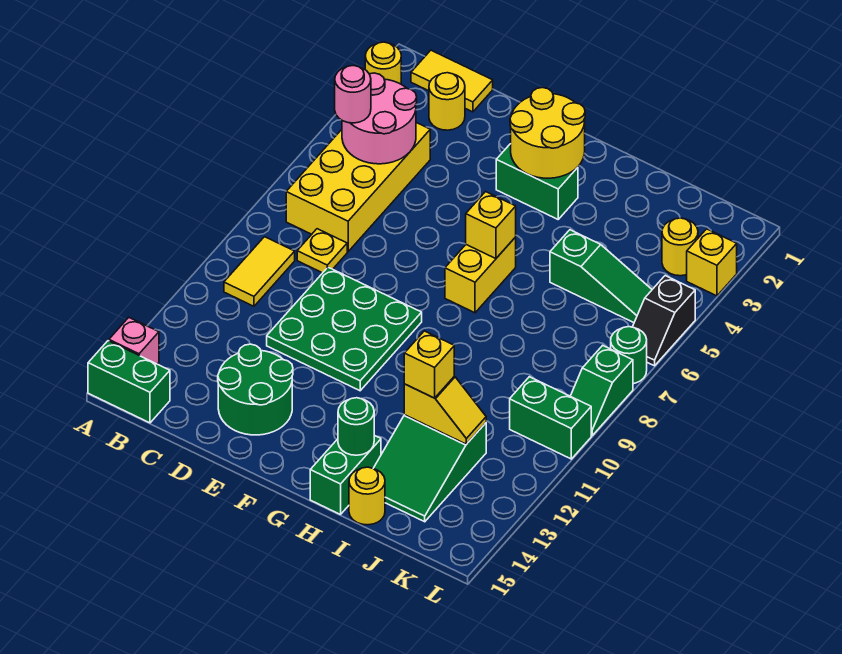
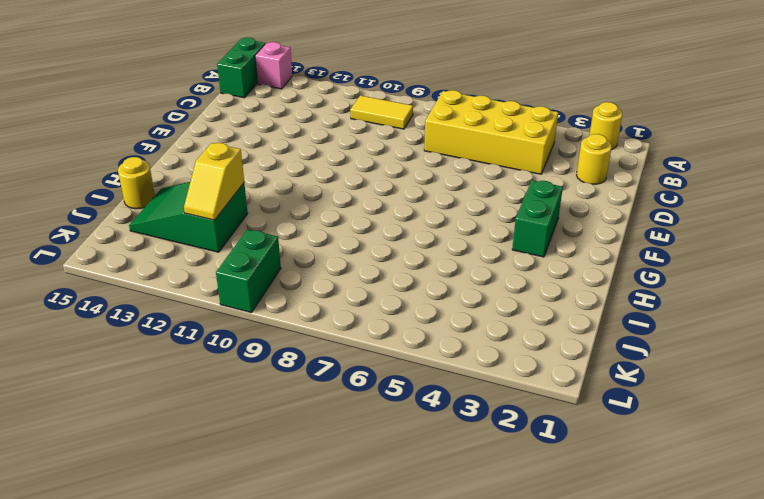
none -> yellow tile B1:C1 level 1
none -> yellow plate C8 level 1
none -> green plate D9:F11 level 1

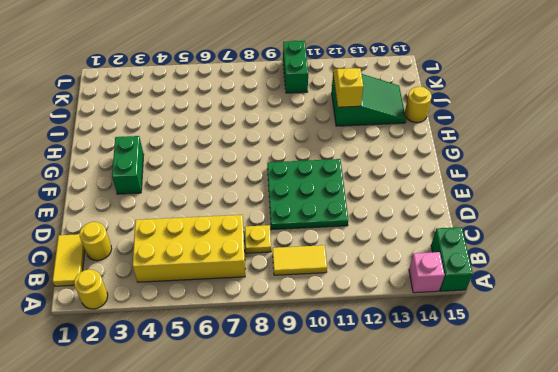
none -> green round brick D13:E14 level 1
none -> yellow brick G6:G7 level 1
none -> green brick H14:H15 level 1

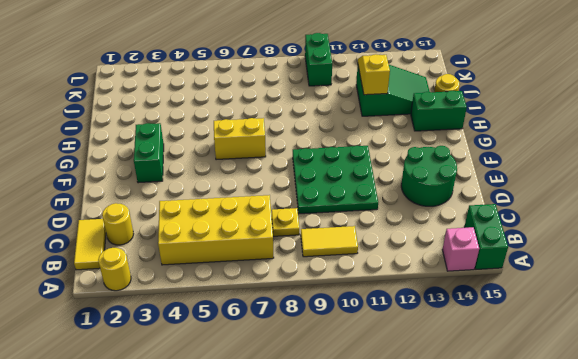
none -> green slope I5:K5 level 1 top I
none -> yellow round brick K3 level 1
none -> yellow brick L3 level 1

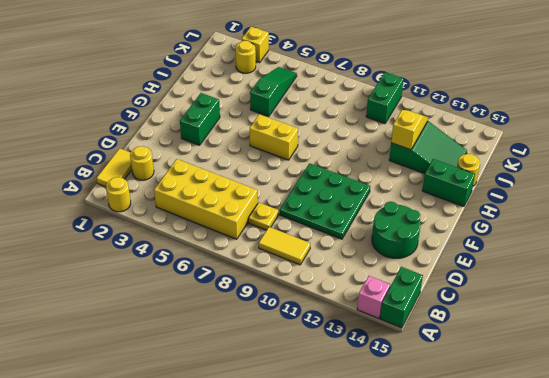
none -> black slope L5:L6 level 1 top 5
none -> green round brick L7 level 1
none -> green slope L8:L9 level 1 top 8

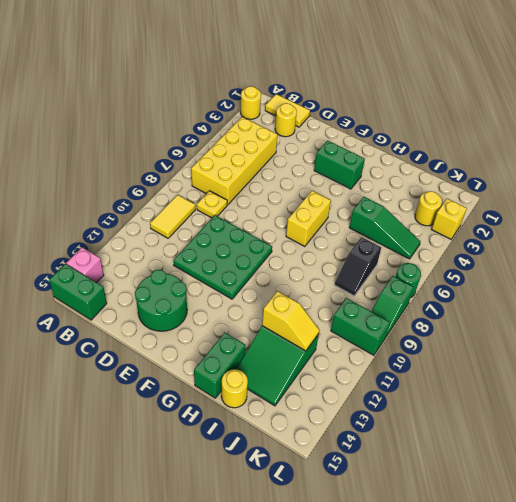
black slope J7:J8 level 1 top 7 -> black slope L5:L6 level 1 top 5
none -> pink round brick B4:C5 level 2
none -> yellow round brick F2:G3 level 2
none -> yellow brick G6 level 2

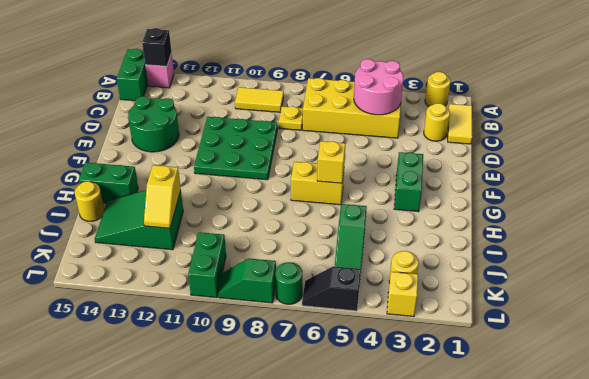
black brick A14 level 2 -> none
none -> yellow round brick F2:G3 level 2
none -> green round brick H14 level 2
none -> pink round brick B5 level 3

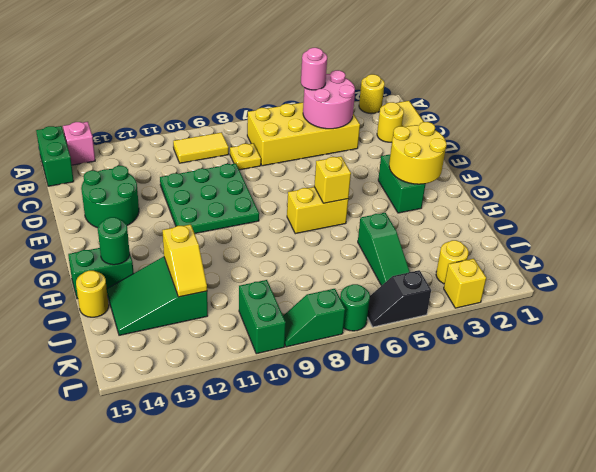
none -> yellow brick I12 level 3

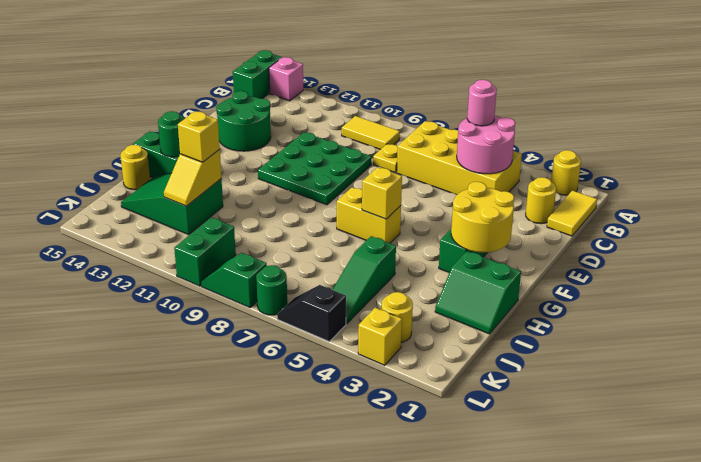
green slope H1:I2 level 1 top H -> none

